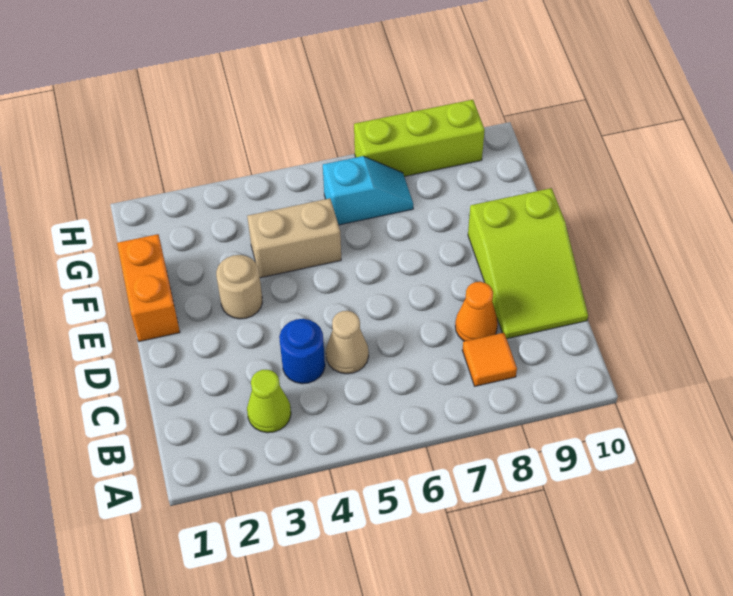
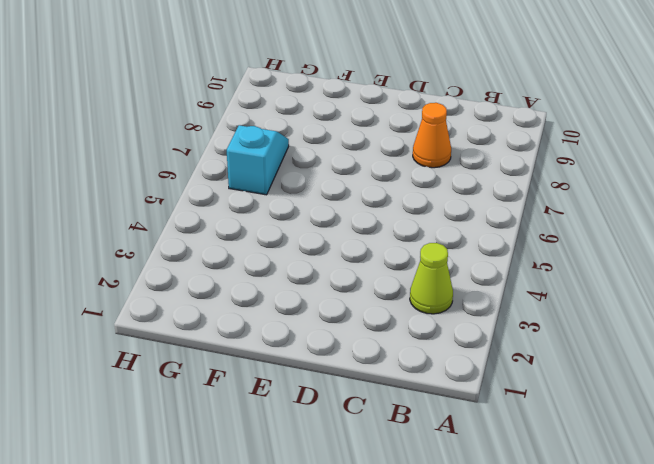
none -> orange tile B8 level 1
none -> blue round brick C4 level 1

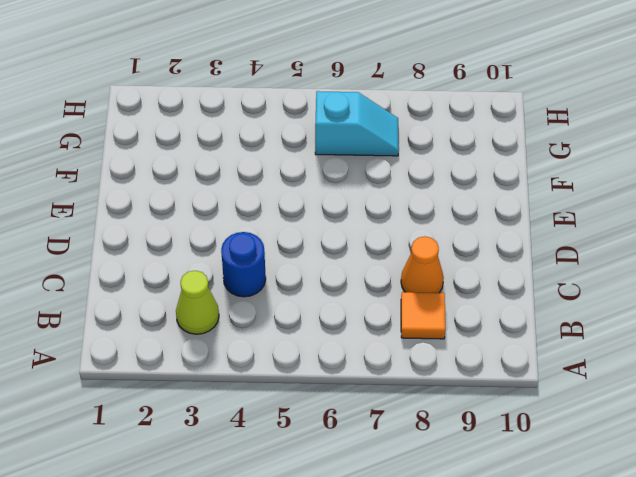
none -> tan cone C5 level 1
none -> lime slope C9:E10 level 1 top E

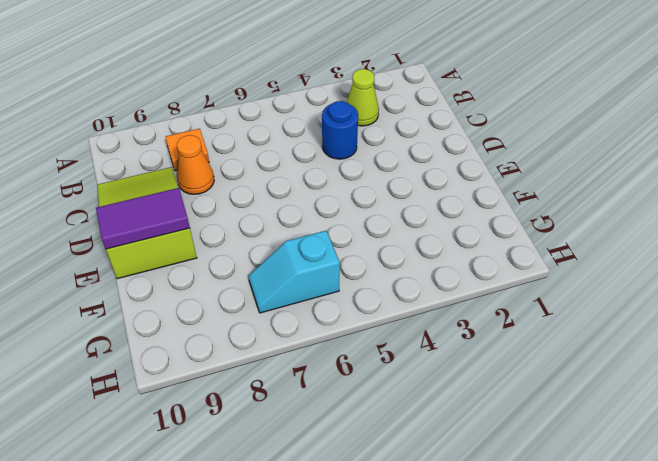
purple tile E9:E10 level 2 -> none
none -> tan cone C5 level 1
none -> orange brick E1:F1 level 1

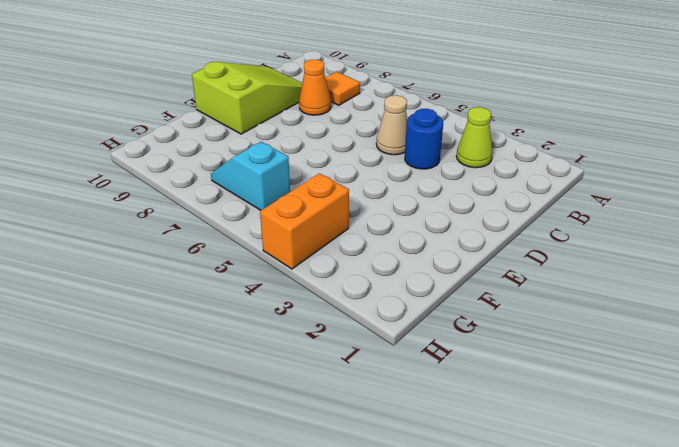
orange brick G4:H4 level 1 -> orange brick E1:F1 level 1
none -> tan round brick E3 level 1
none -> tan brick F4:F5 level 1

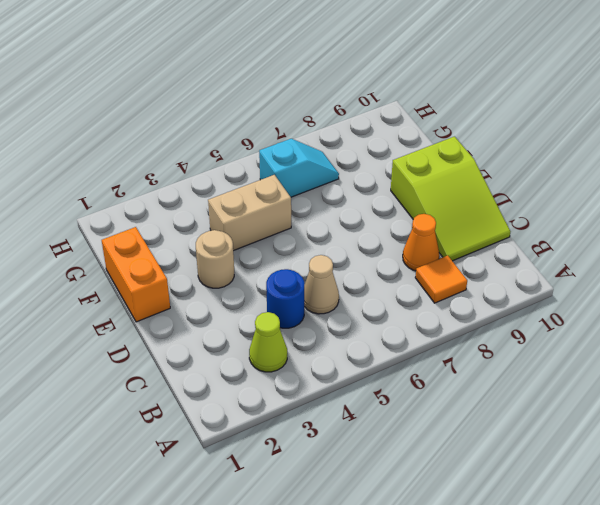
none -> lime brick H7:H9 level 1

